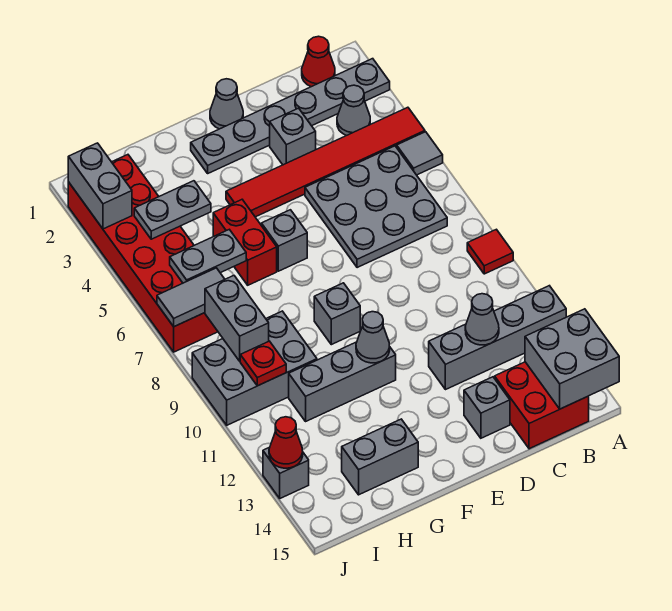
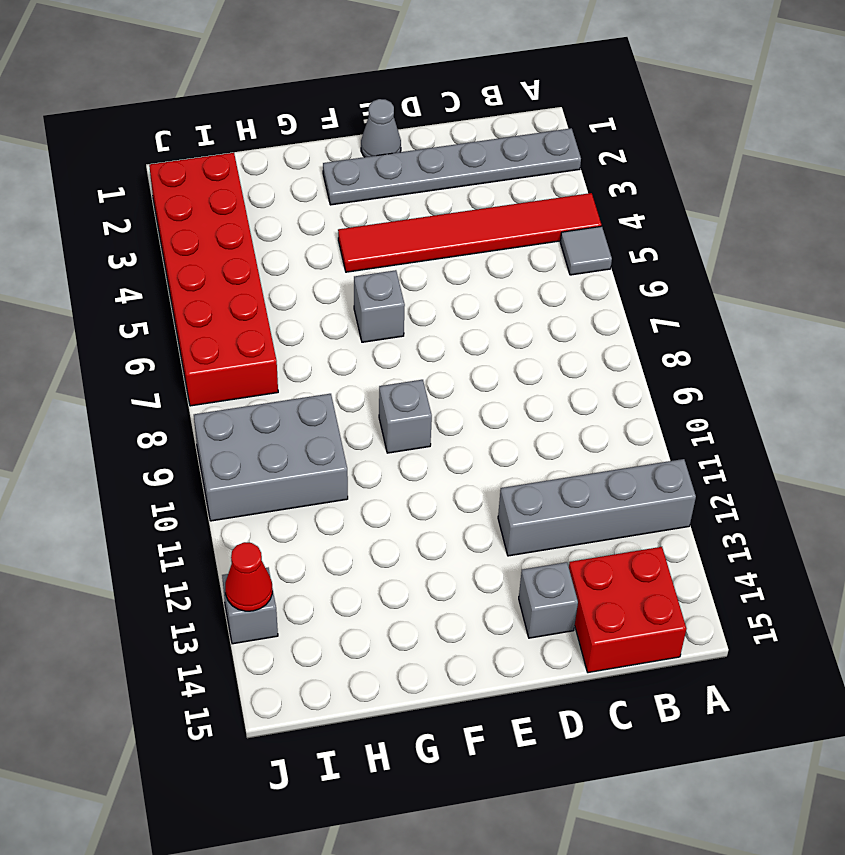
none -> red tile A9 level 1
none -> red cone B1 level 1
none -> grey cone B3 level 1
none -> grey plate B5:D7 level 1

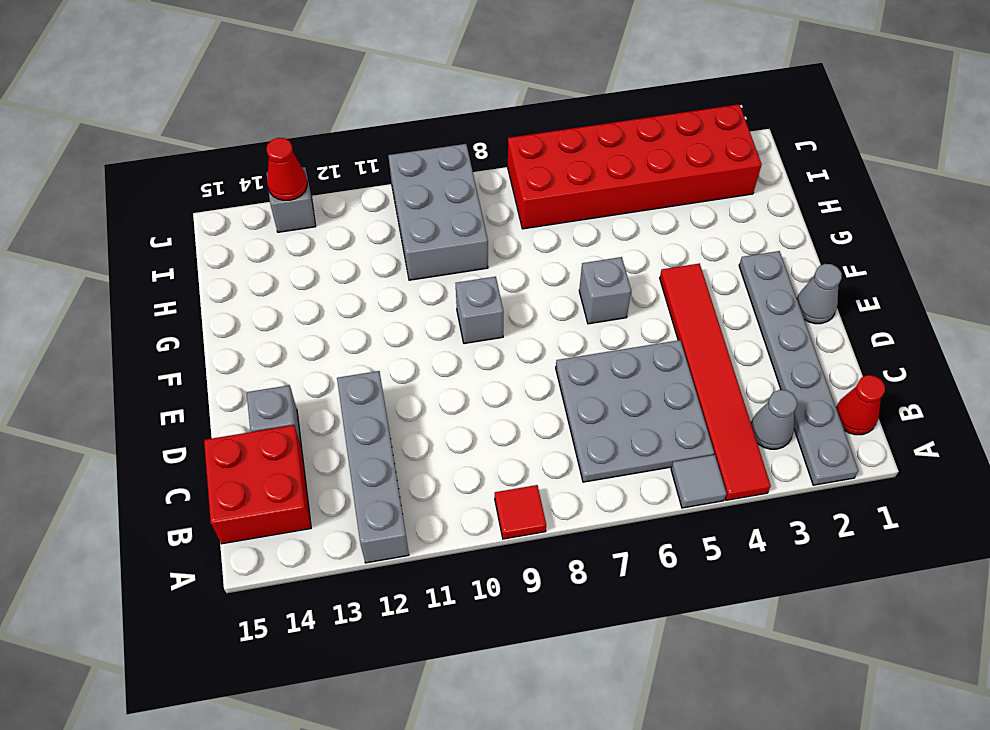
none -> grey brick D3 level 1
none -> grey brick F11:H11 level 1
none -> red brick G5:G6 level 1
none -> grey brick G14:H14 level 1

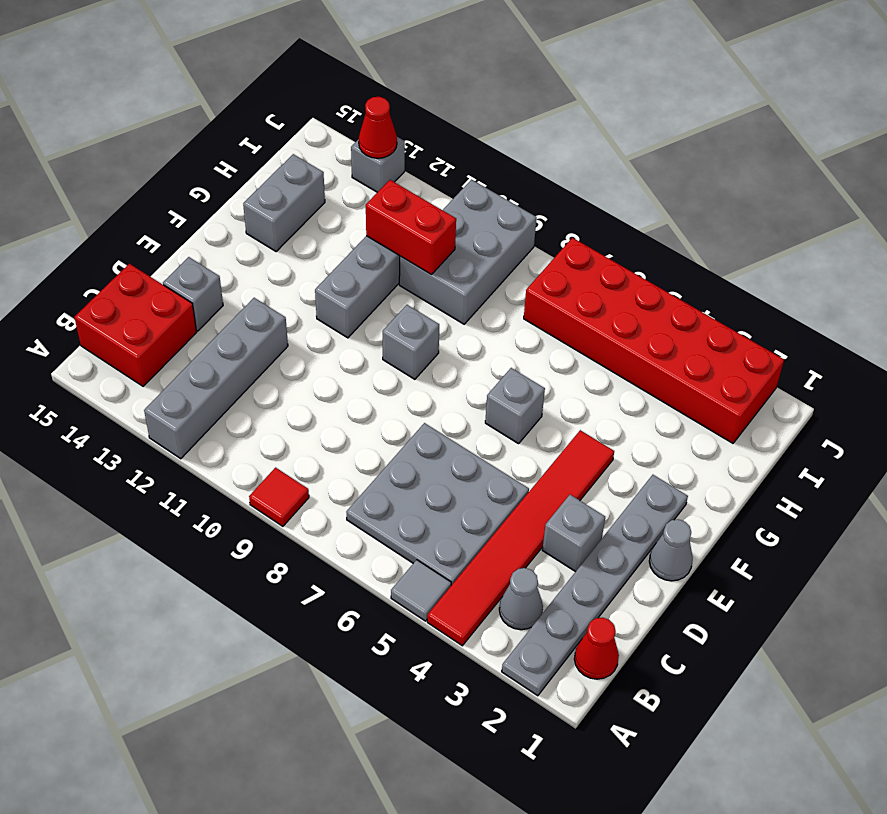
red brick H10:H11 level 2 -> red brick G5:G6 level 1
none -> grey brick A14:B15 level 2
none -> grey cone C12 level 2
none -> grey cone F11 level 2
none -> grey plate H4:I4 level 2

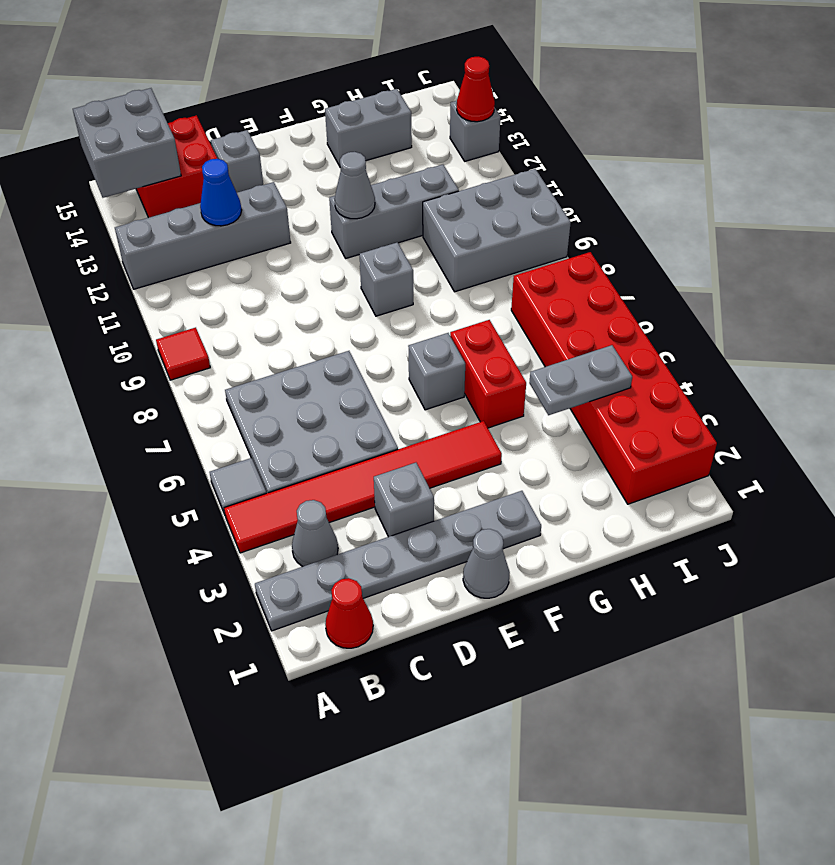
blue cone C12 level 2 -> grey cone C12 level 2
none -> grey plate H6:I6 level 2
none -> grey tile I7:J7 level 2
none -> grey brick I8:I9 level 2
none -> red plate I10 level 2

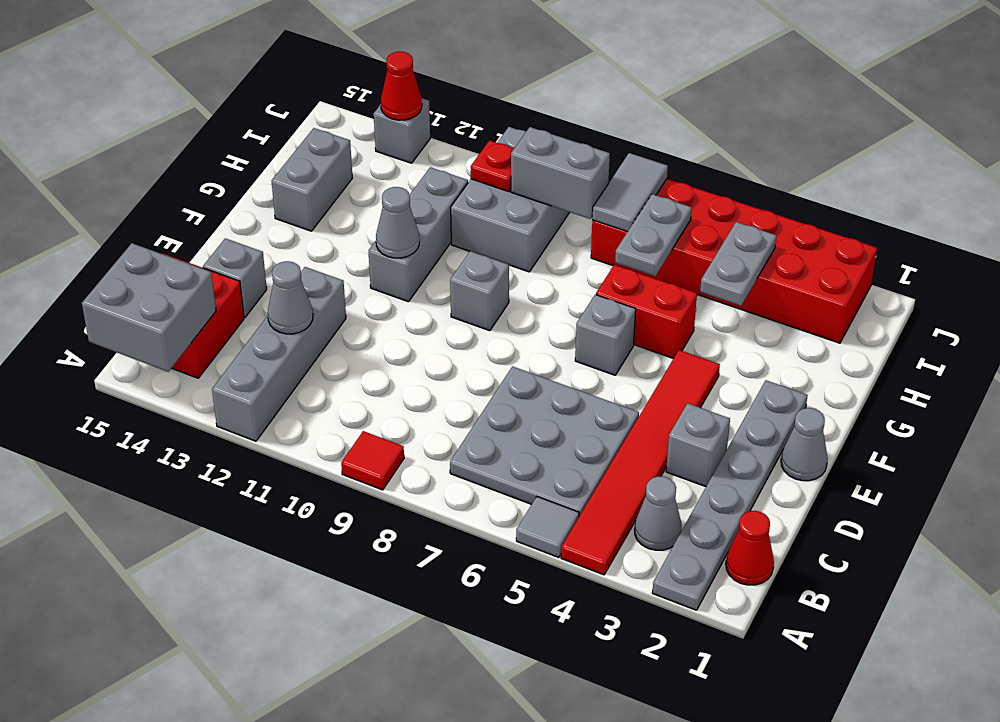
none -> grey brick J2:J3 level 2

